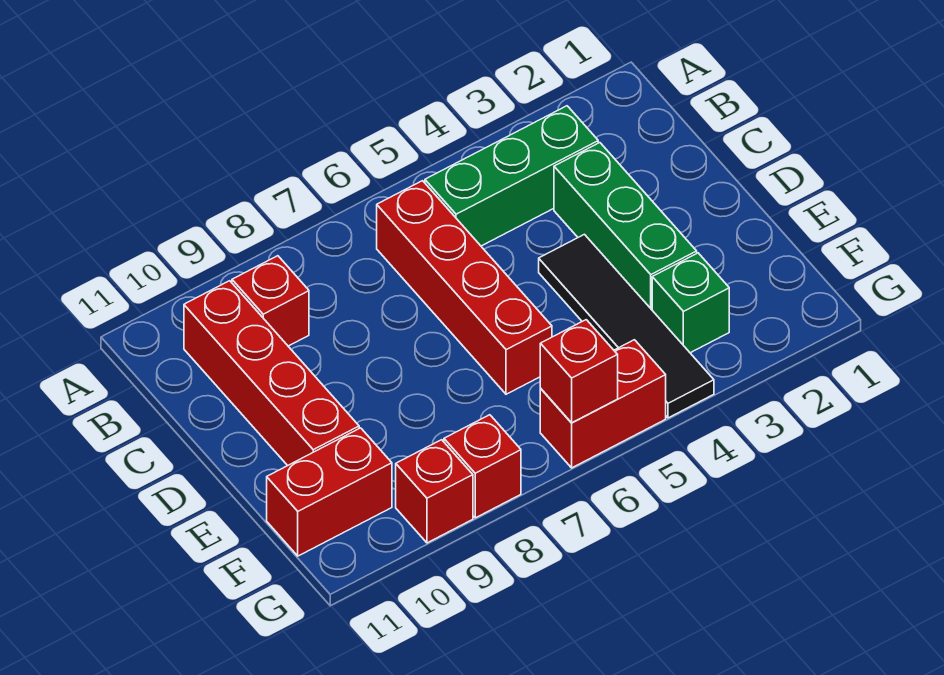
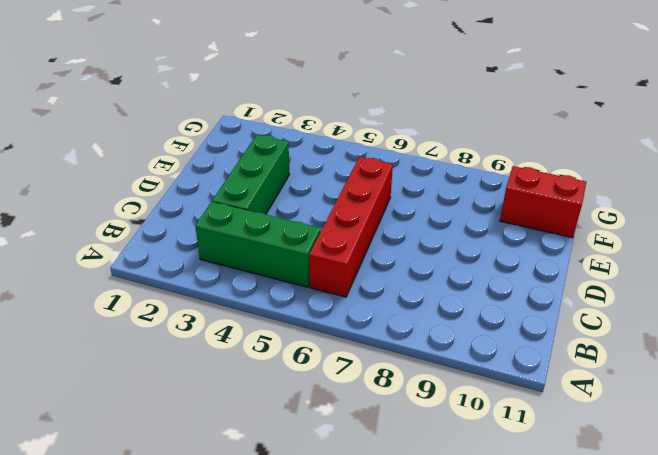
none -> red brick B9 level 1
none -> red brick B10:E10 level 1
none -> black tile D4:G4 level 1

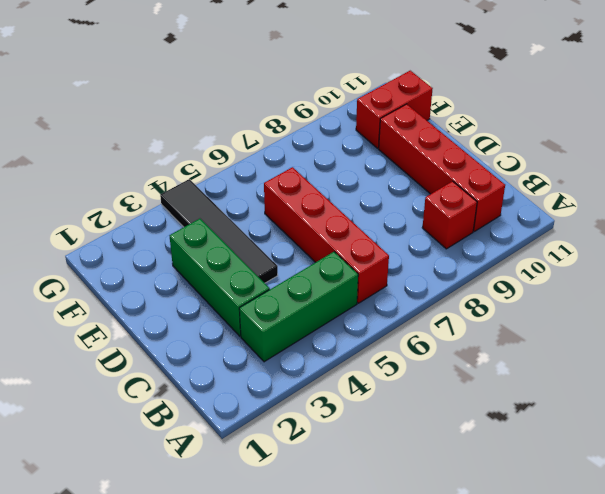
none -> green brick F3 level 1
none -> red brick G5:G6 level 1
none -> red brick G8 level 1

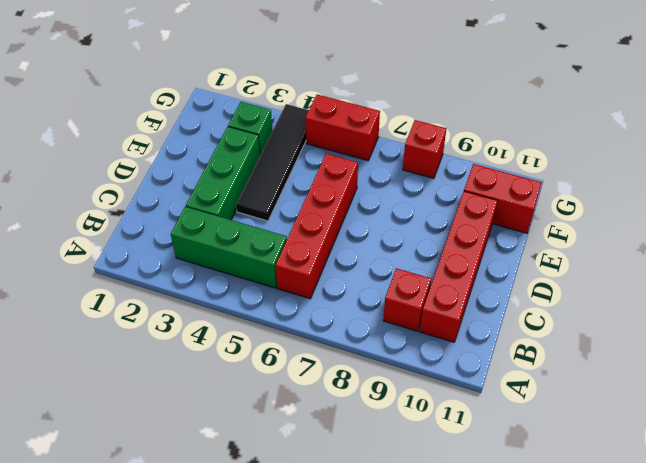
none -> red brick G9 level 1
none -> red brick G6 level 2

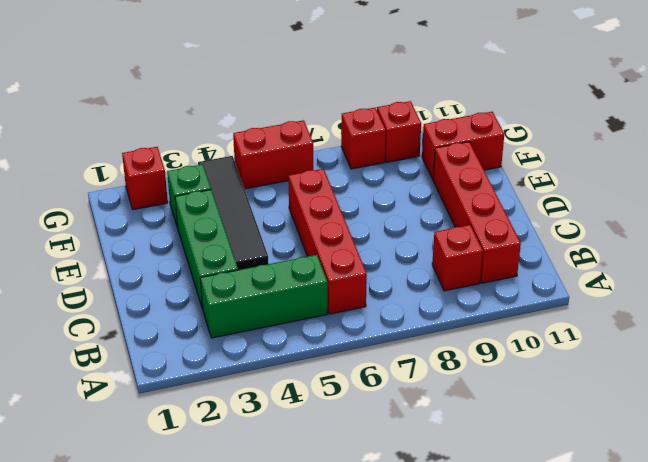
red brick G2 level 1 -> red brick G6 level 2

